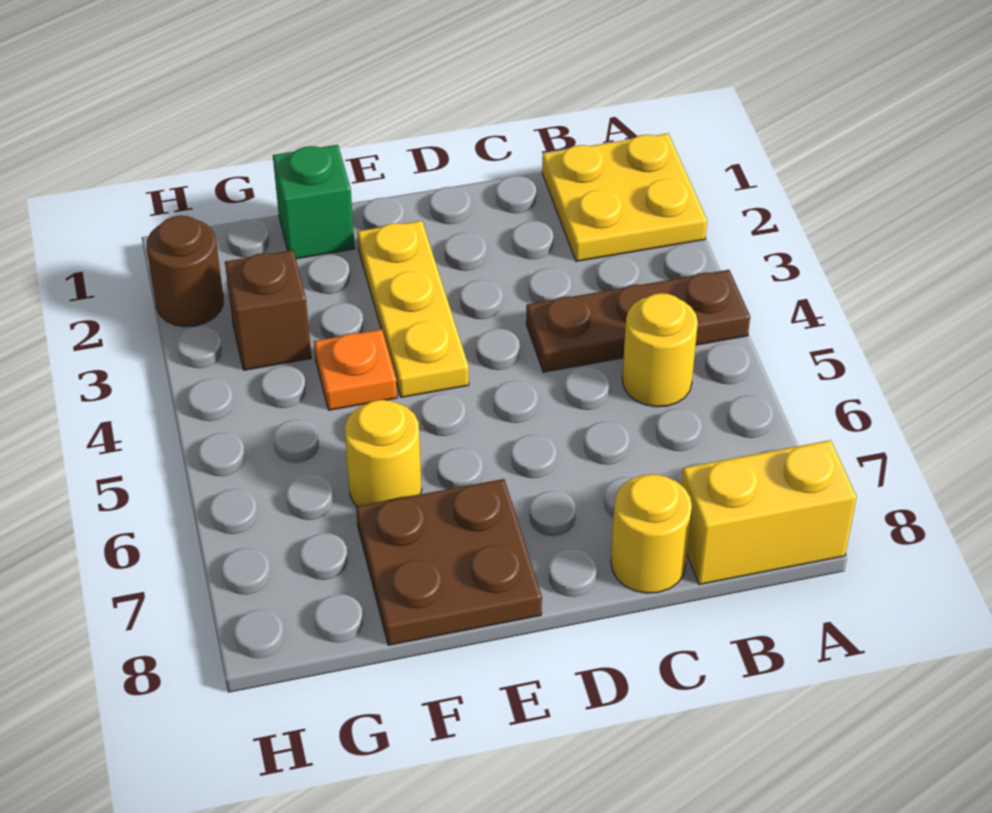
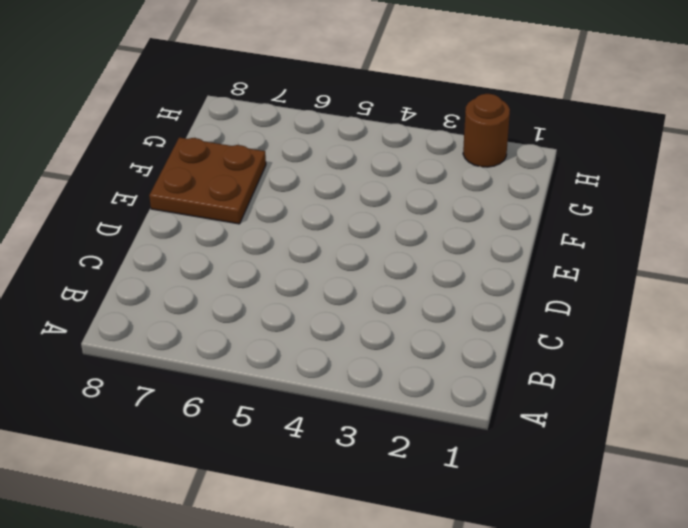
none -> yellow plate A1:B2 level 1
none -> brown plate A4:C4 level 1
none -> yellow brick A8:B8 level 1

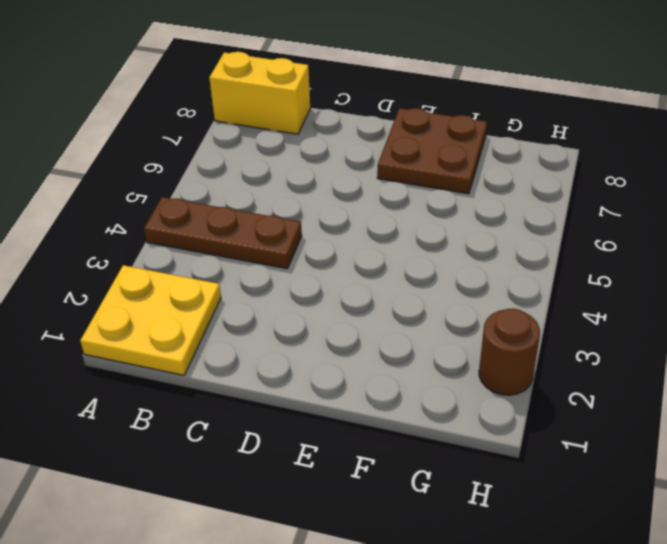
none -> yellow round brick B5 level 1
none -> yellow round brick C8 level 1
none -> yellow plate E2:E4 level 1

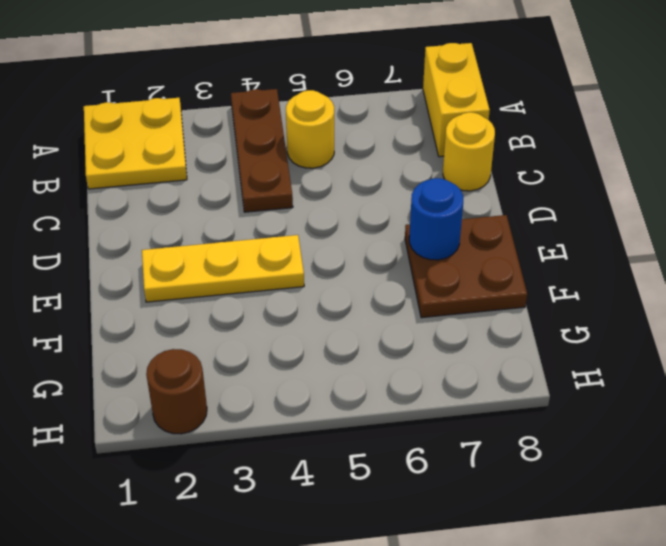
blue round brick E7 level 2 -> none
none -> green brick F1 level 1
none -> orange plate F4 level 1
none -> yellow round brick F6 level 1

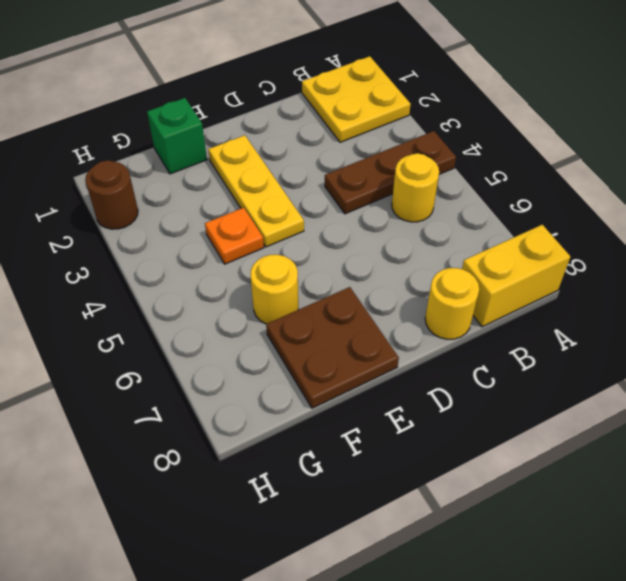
none -> brown brick G3 level 1

